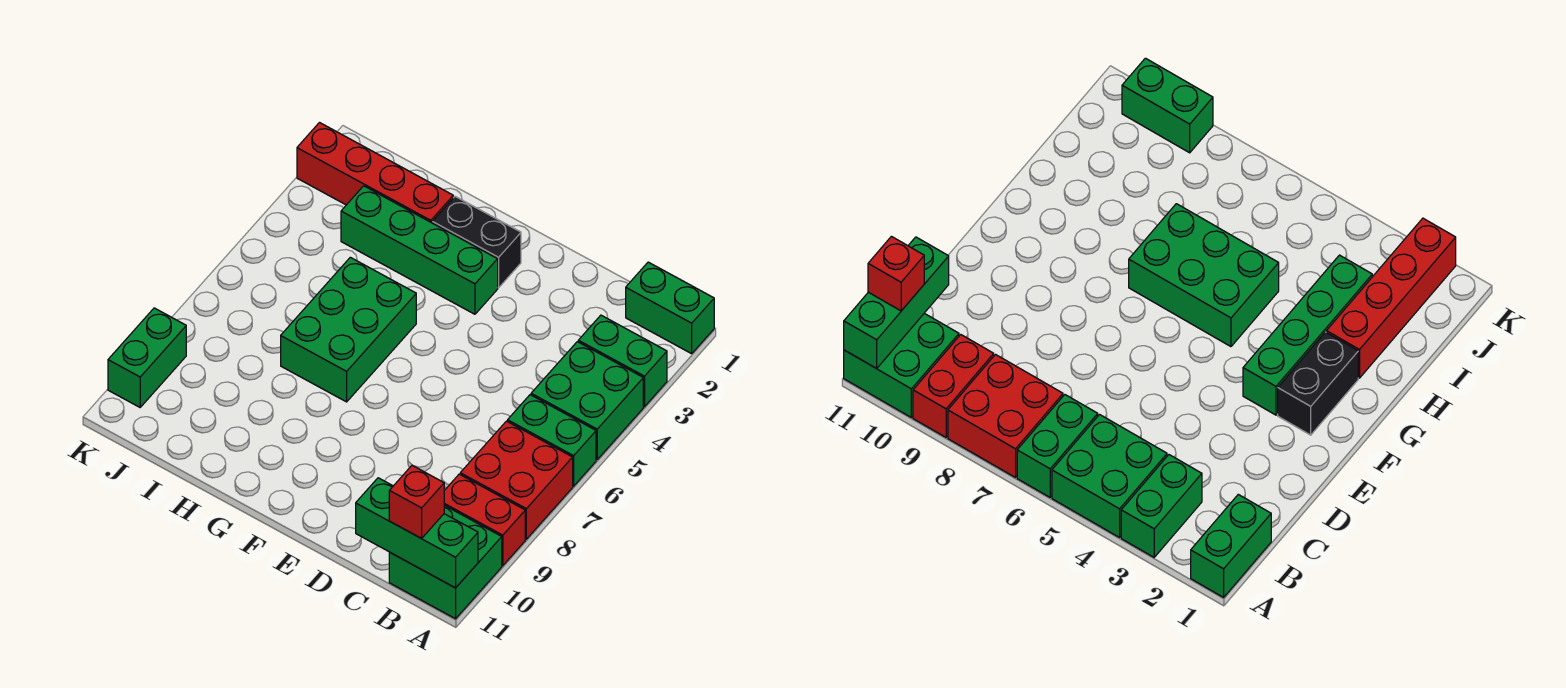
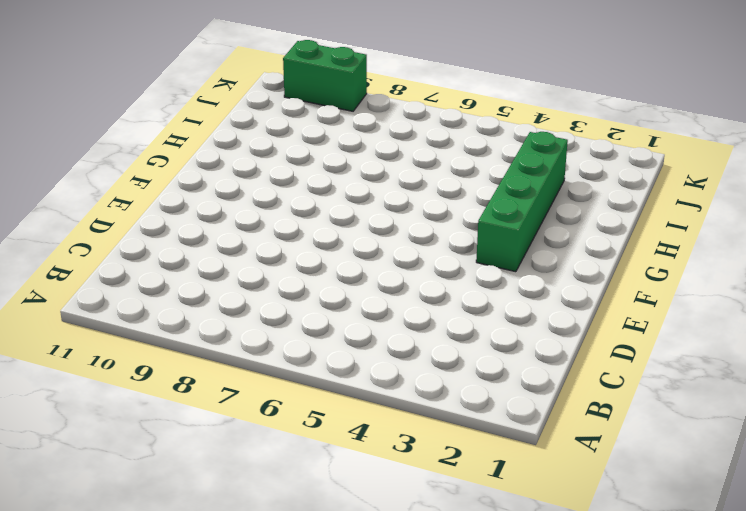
none -> green brick A1:B1 level 1
none -> green brick A3:B3 level 1
none -> green brick A4:B5 level 1

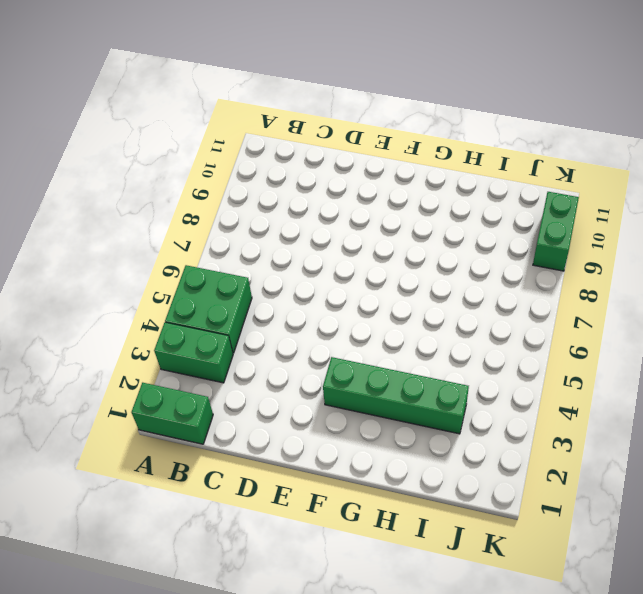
none -> green brick A6:B6 level 1
none -> red brick A7:B8 level 1
none -> red brick A9:B9 level 1

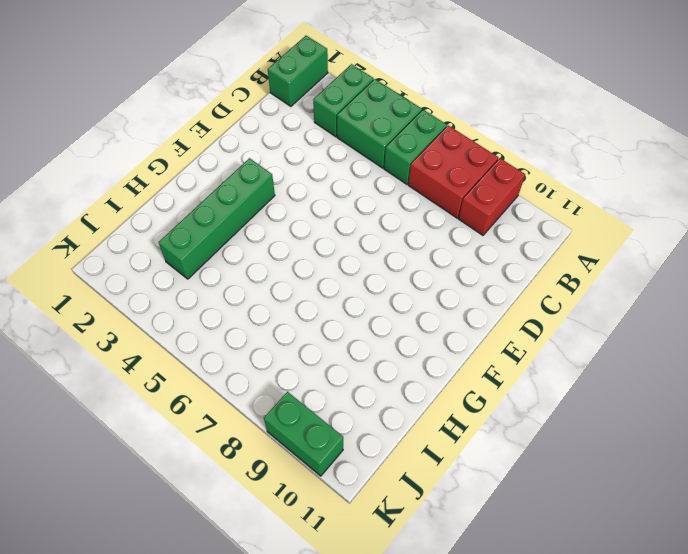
none -> green brick A10:B11 level 1
none -> black brick F2:G2 level 1
none -> green brick G5:H7 level 1

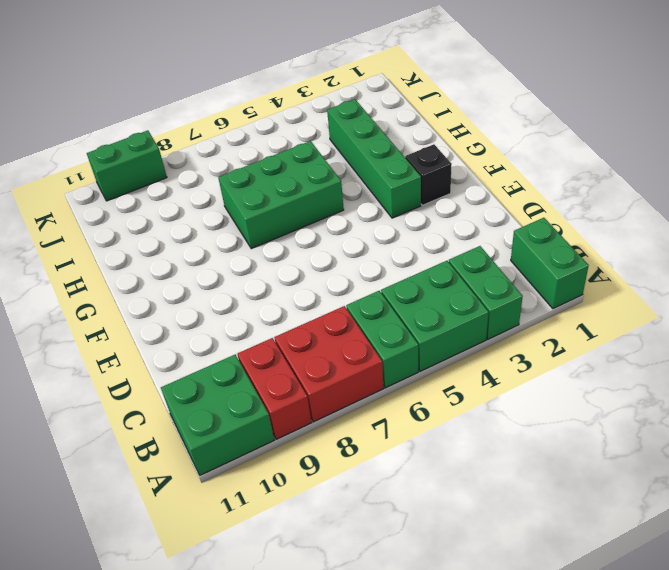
black brick F2 level 1 -> black brick F2:G2 level 1
none -> red brick H2:K2 level 1
none -> green brick A11:C11 level 2
none -> red brick B11 level 3

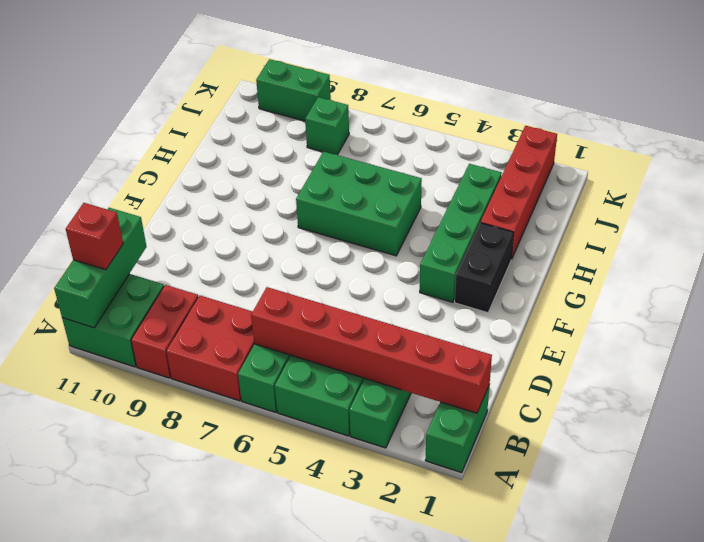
red brick B1:B6 level 2 -> none
green brick J8 level 1 -> none

